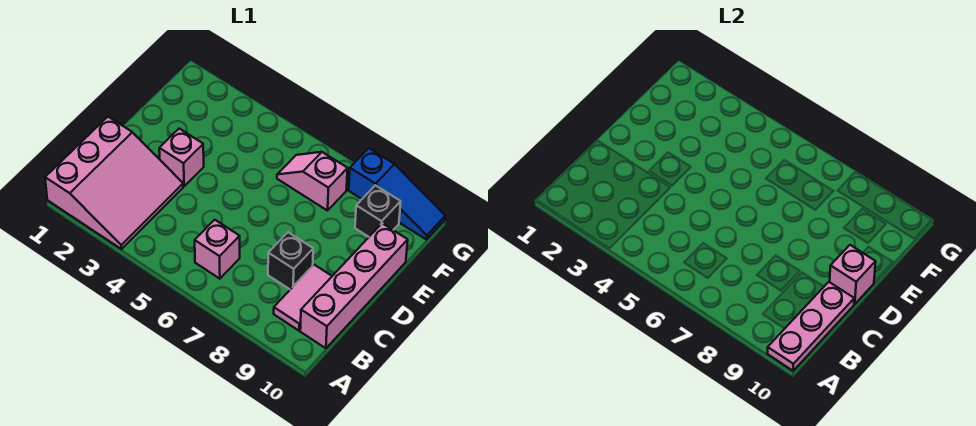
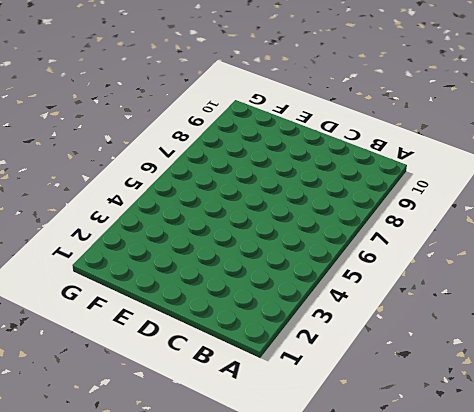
none -> pink slope A1:C3 level 1 top 1
none -> pink brick B6 level 1

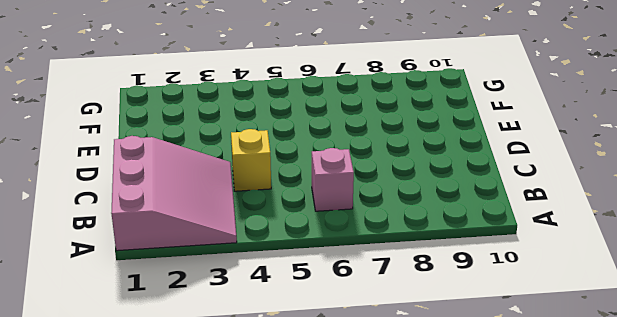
yellow brick C4 level 1 -> none
none -> pink tile B9:C9 level 1
none -> pink brick B10:E10 level 1

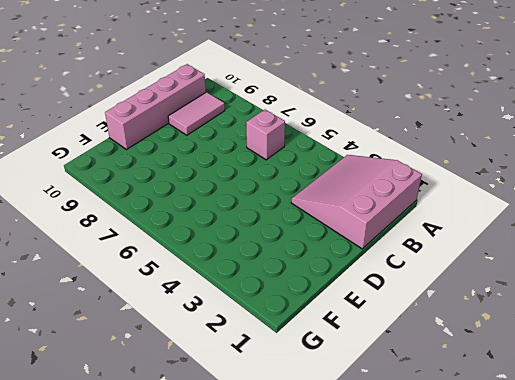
none -> black brick C8 level 1
none -> pink brick D3 level 1

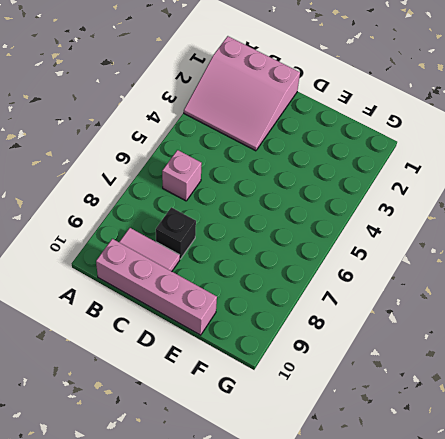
none -> pink brick D3 level 1
none -> pink slope F6:F7 level 1 top 7

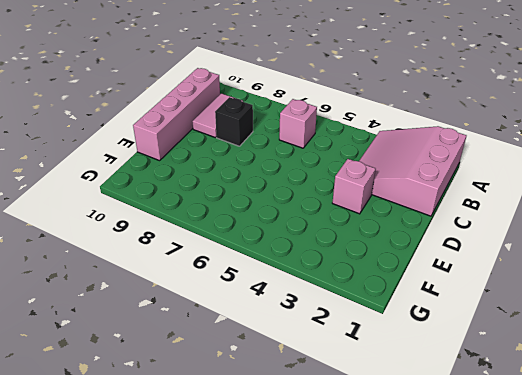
none -> pink slope F6:F7 level 1 top 7
none -> black brick F9 level 1

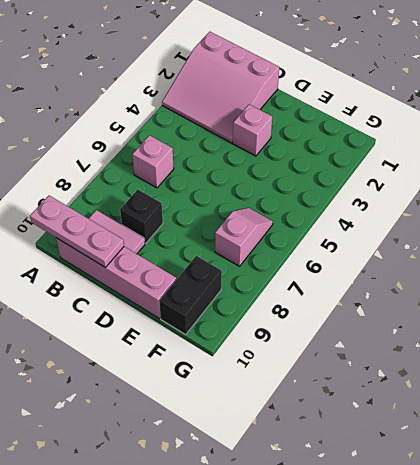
black brick F9:F10 level 1 -> black brick F9 level 1
none -> blue slope G8:G10 level 1 top 8
none -> pink brick D10 level 2

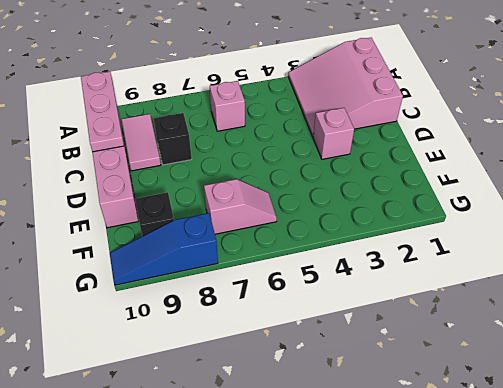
none -> pink brick D10 level 2

